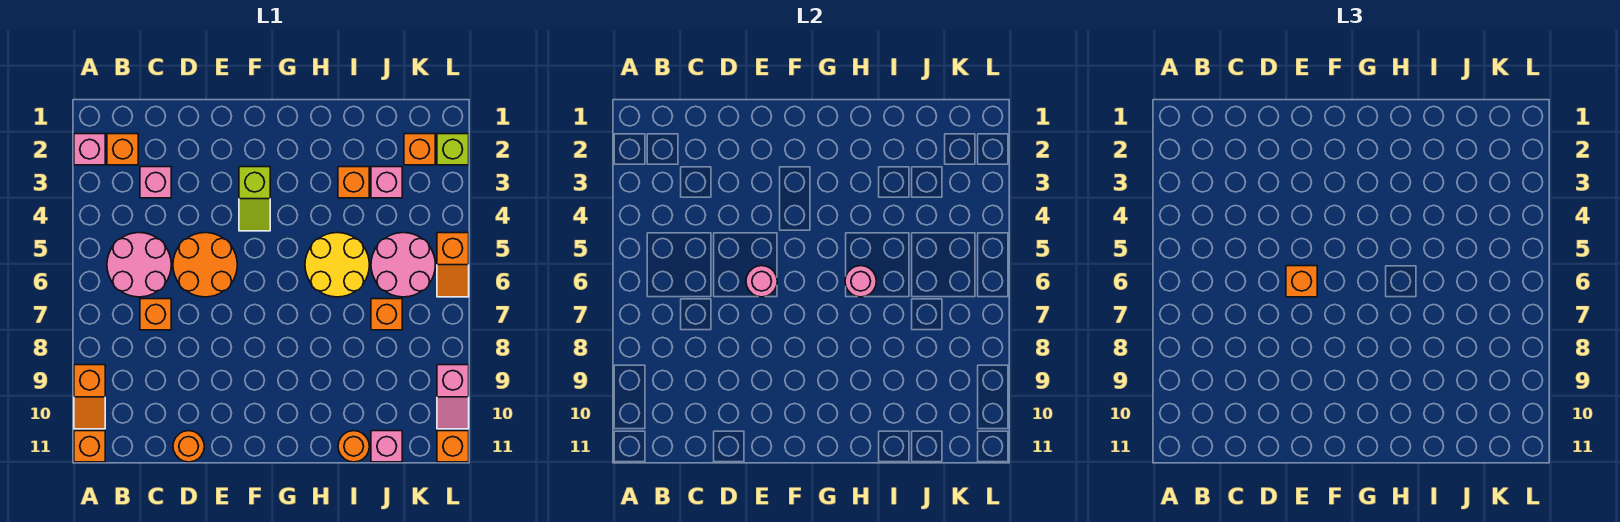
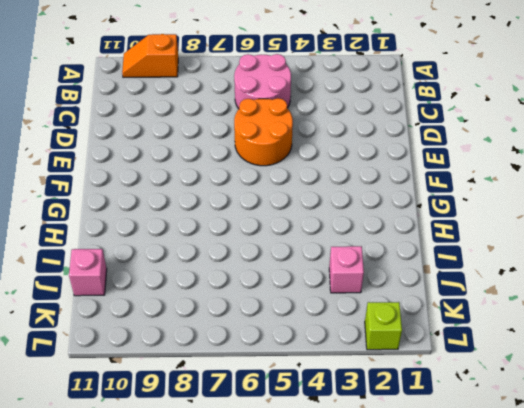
none -> pink brick A2 level 1
none -> orange brick A11 level 1
none -> orange brick B2 level 1

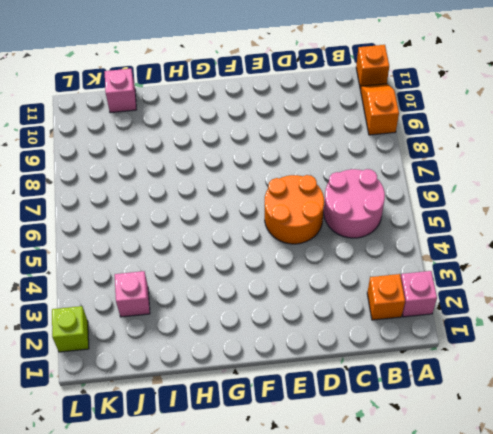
none -> pink brick C3 level 1
none -> orange brick C7 level 1
none -> orange round brick D11 level 1

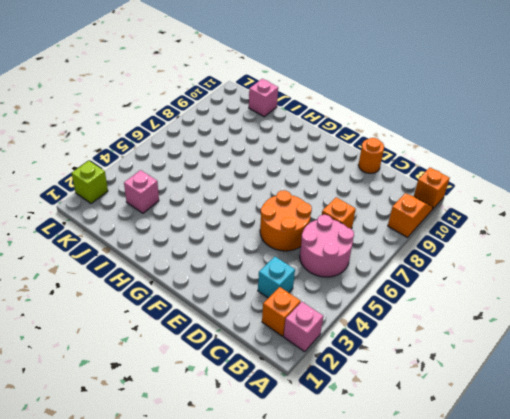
cyan brick C3 level 1 -> pink brick C3 level 1
none -> lime slope F3:F4 level 1 top 3
none -> yellow round brick H5:I6 level 1
none -> orange brick I3 level 1

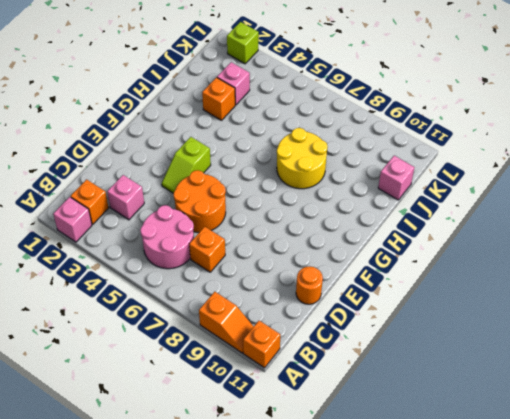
lime slope E4:F4 level 1 top F -> lime slope F3:F4 level 1 top 3
yellow round brick H7:I8 level 1 -> yellow round brick H5:I6 level 1
none -> orange round brick I11 level 1
none -> pink round brick J5:K6 level 1
none -> orange brick J7 level 1

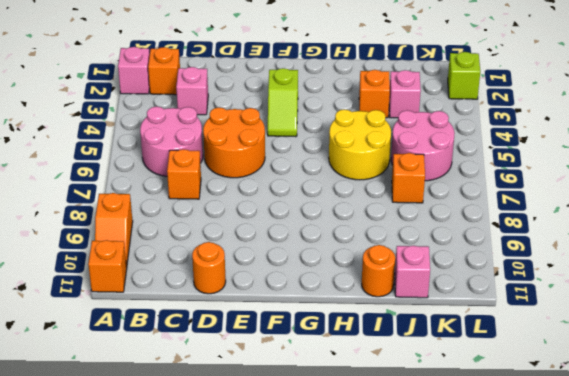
none -> orange brick K2 level 1
none -> orange slope L5:L6 level 1 top 5
none -> pink slope L9:L10 level 1 top 9

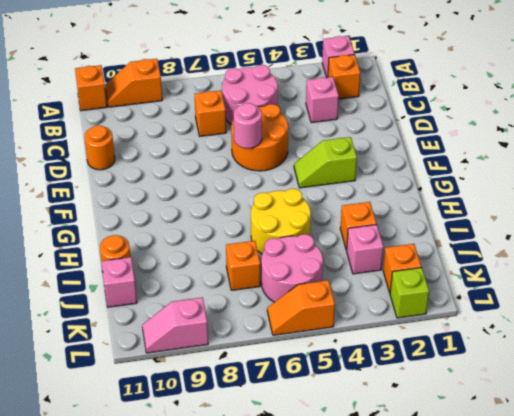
none -> orange brick L11 level 1
none -> pink round brick H6 level 2
none -> orange brick E6 level 3

